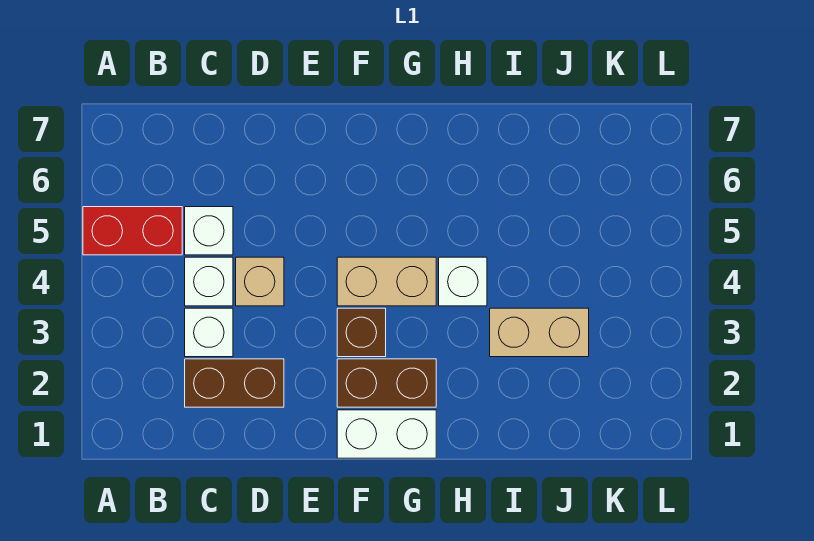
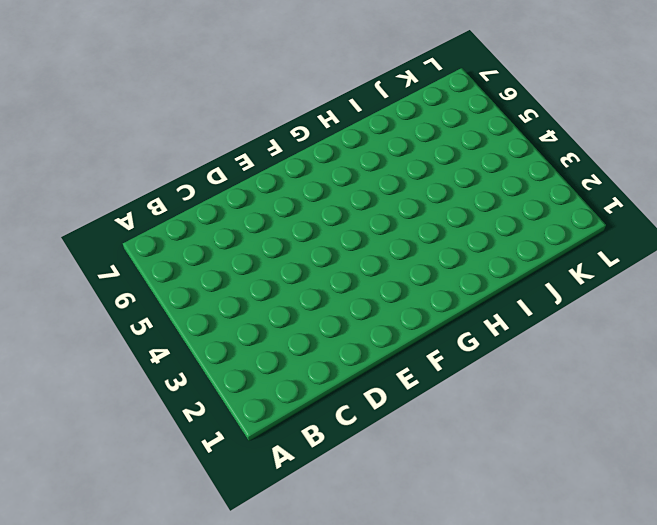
none -> red brick A5:B5 level 1
none -> brown brick C2:D2 level 1
none -> white brick C3 level 1

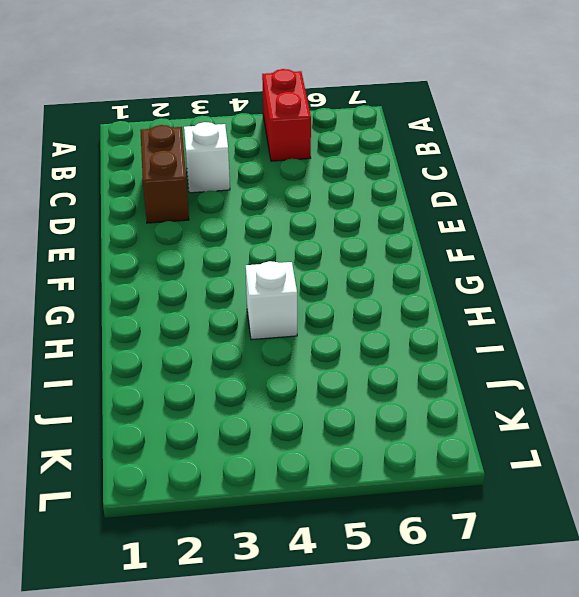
none -> white brick C4 level 1
none -> white brick C5 level 1
none -> tan brick D4 level 1

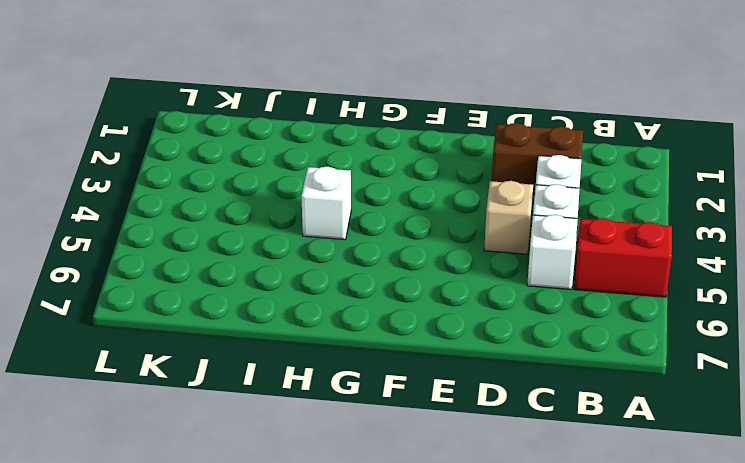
none -> white brick F1:G1 level 1
none -> brown brick F2:G2 level 1
none -> brown brick F3 level 1

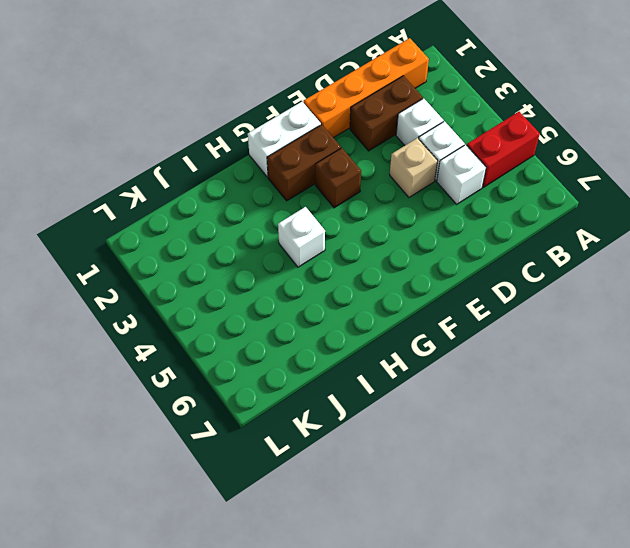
orange brick B1:E1 level 1 -> none
none -> tan brick F4:G4 level 1
none -> tan brick I3:J3 level 1

